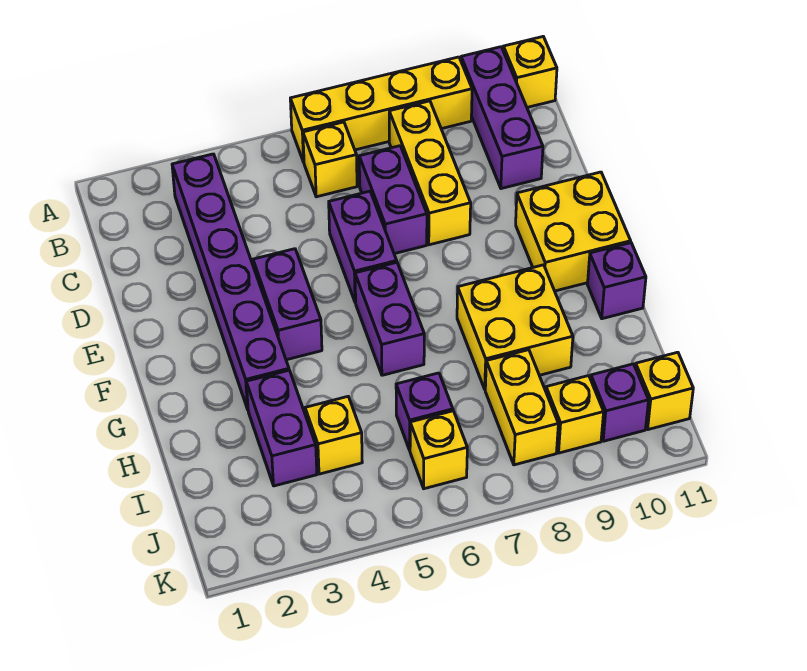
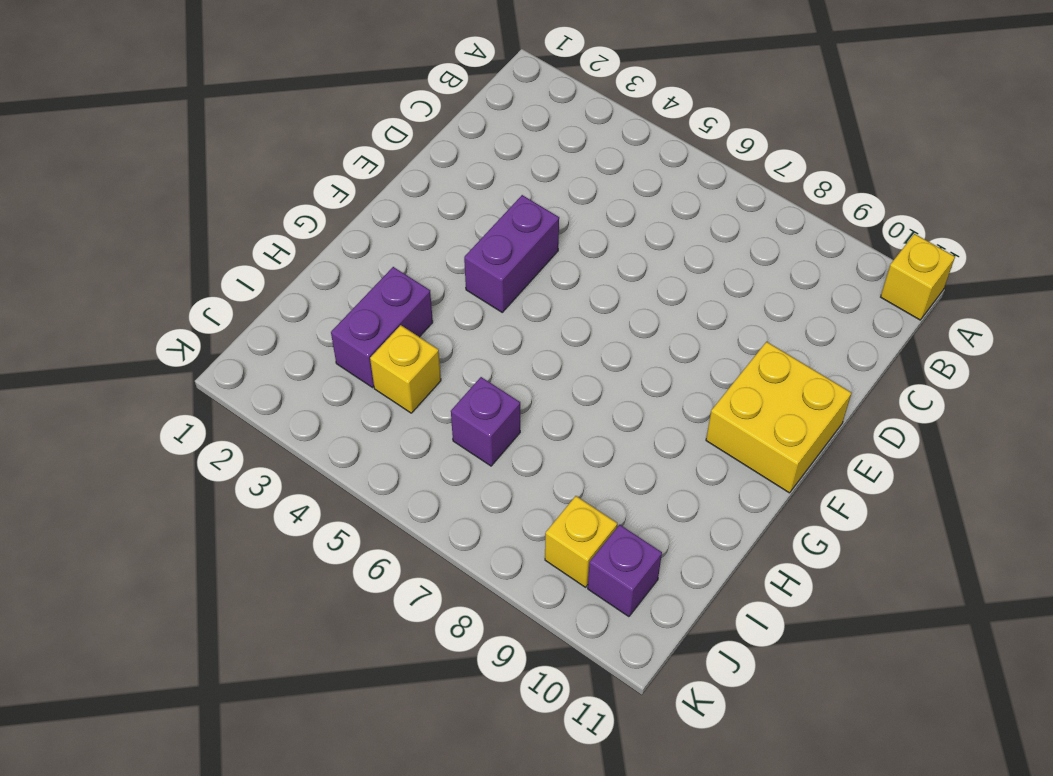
none -> yellow brick A6:A9 level 1
none -> purple brick A10:C10 level 1
none -> purple brick B3:G3 level 1

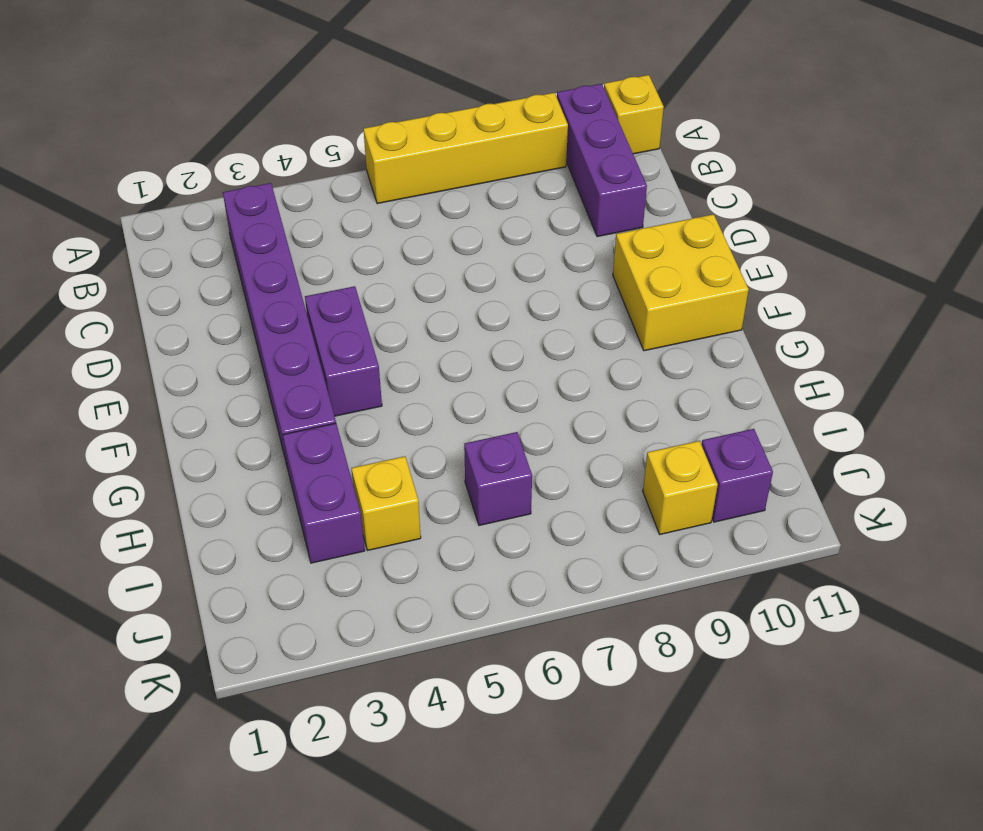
none -> yellow brick B6 level 1
none -> yellow brick B8:D8 level 1
none -> purple brick C7:D7 level 1

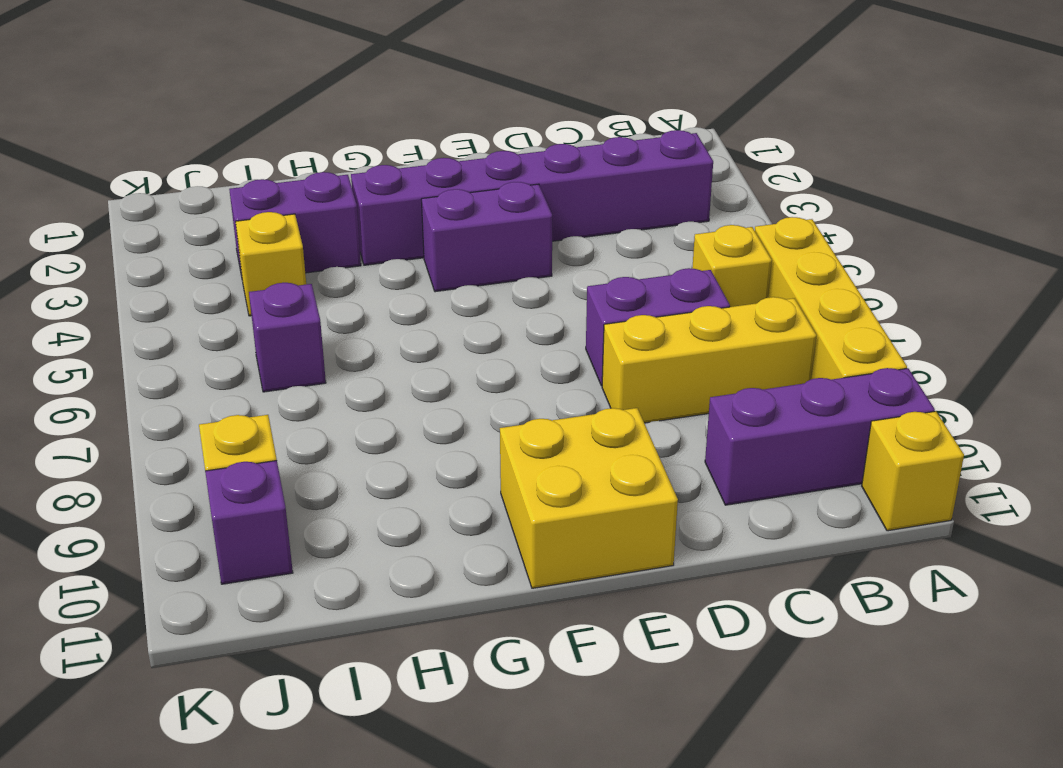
none -> purple brick D6:E6 level 1
none -> purple brick F6:G6 level 1
none -> yellow brick G8:H9 level 1

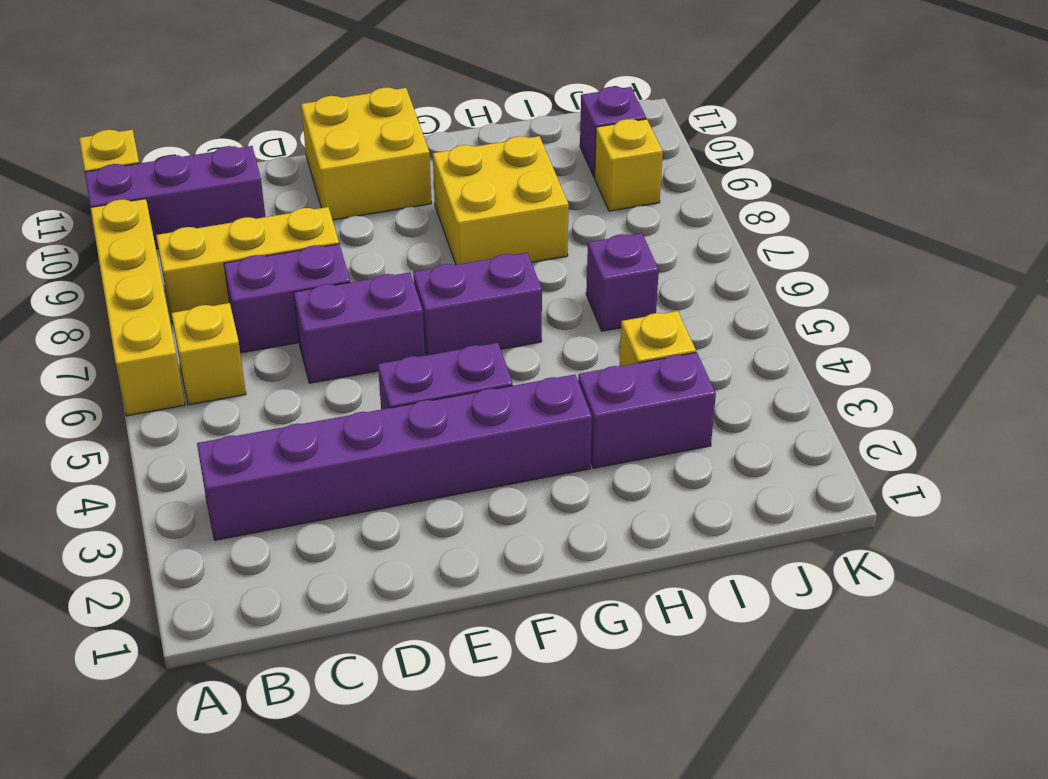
none -> purple brick G11 level 1
none -> yellow brick I8:J8 level 1
none -> yellow brick J6 level 1

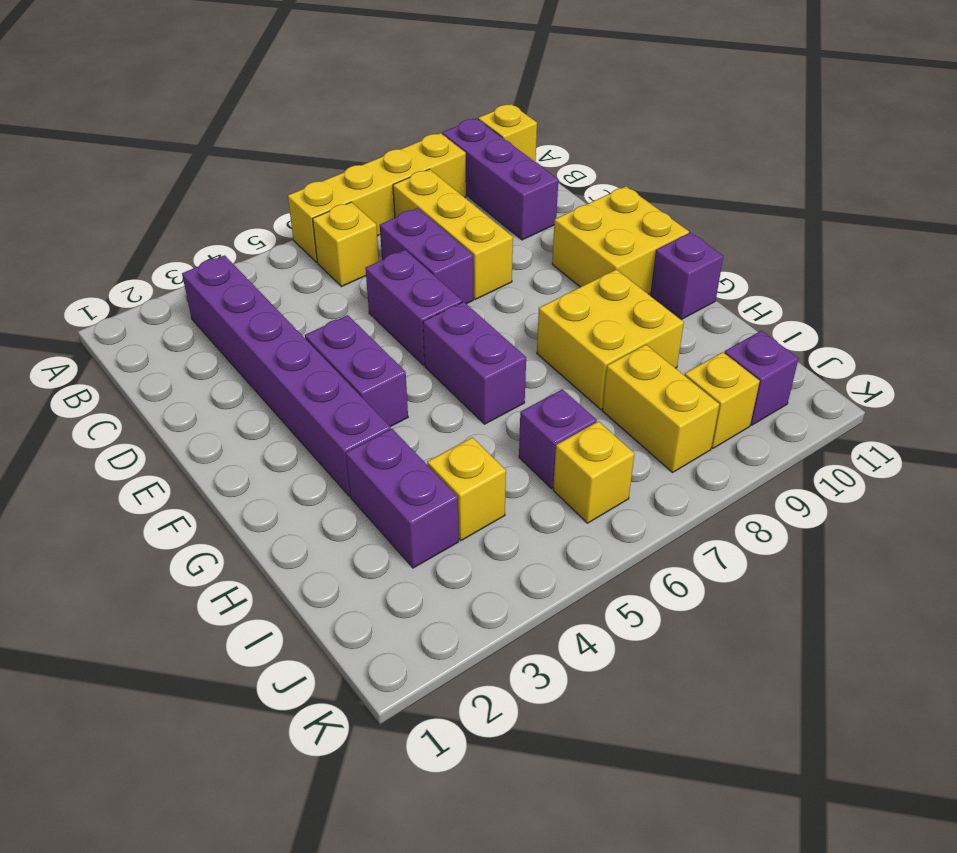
none -> yellow brick J11 level 1

